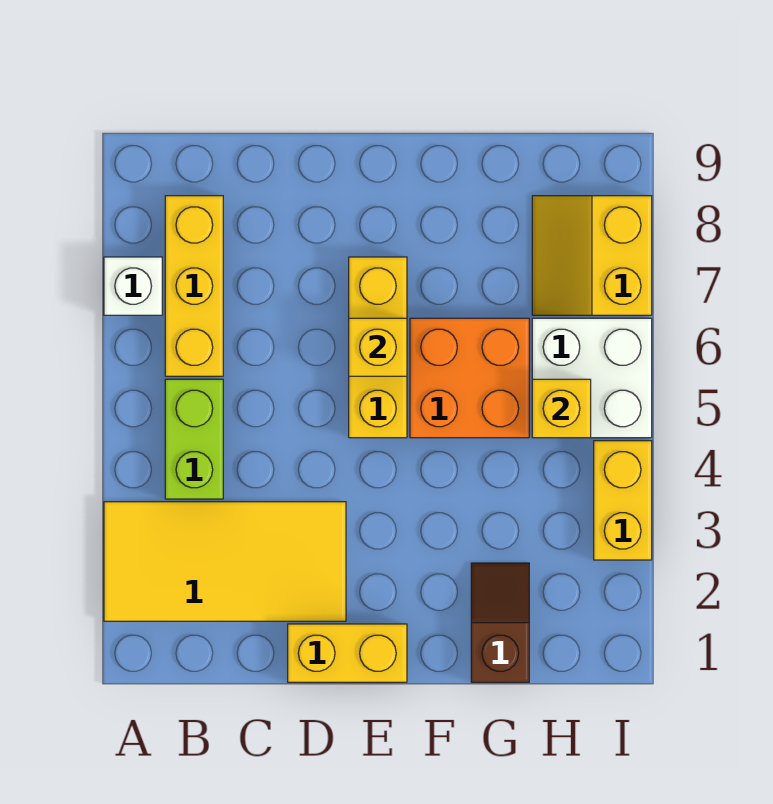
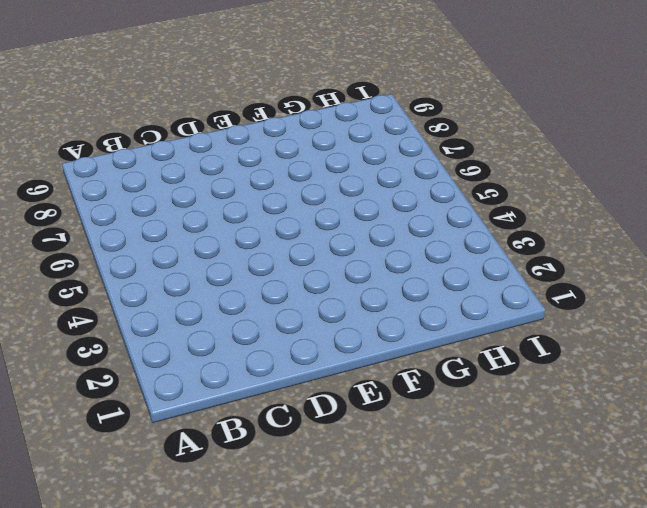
none -> yellow tile A2:D3 level 1
none -> white brick A7 level 1
none -> lime brick B4:B5 level 1

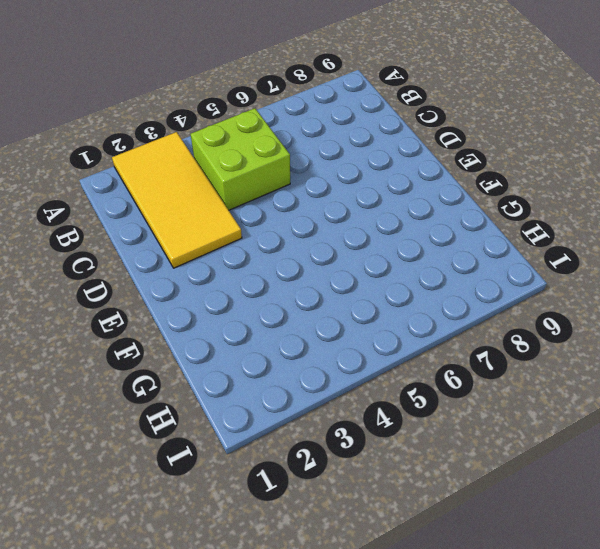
lime brick B4:C5 level 1 -> lime brick B4:B5 level 1
none -> white brick A7 level 1
none -> yellow brick B6:B8 level 1
none -> yellow brick D1:E1 level 1

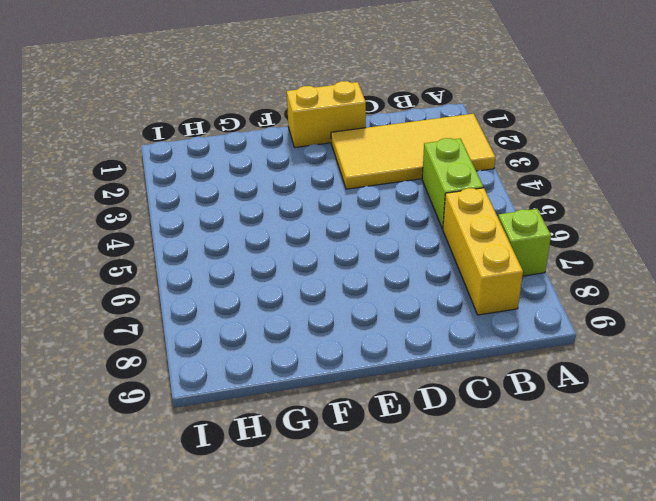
lime brick A7 level 1 -> white brick A7 level 1
none -> yellow brick E5:E7 level 1
none -> orange brick F5:G6 level 1
none -> brown slope G1:G2 level 1 top 1

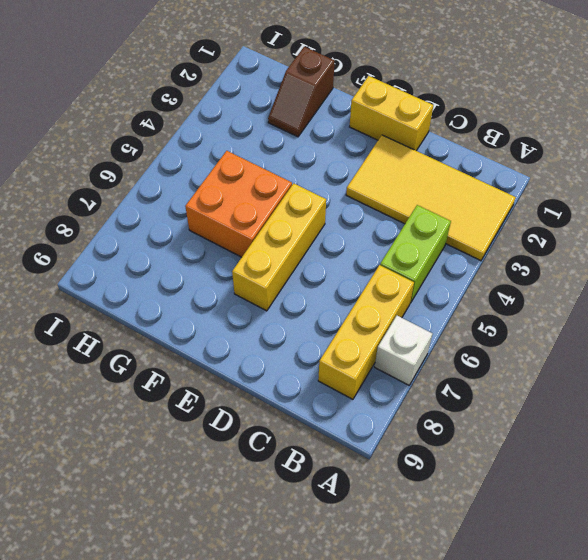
none -> white brick H5:I6 level 1
none -> yellow slope H7:I8 level 1 top I
none -> yellow brick I3:I4 level 1

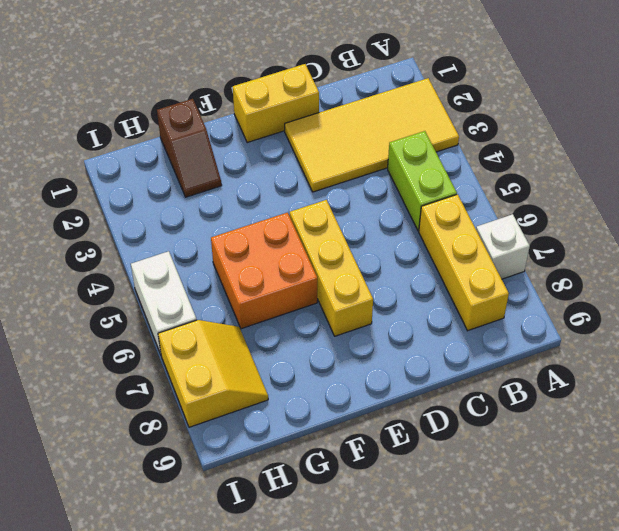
white brick I5:I6 level 1 -> white brick H5:I6 level 1
none -> yellow brick I3:I4 level 1
none -> yellow brick E6 level 2
none -> yellow brick H5 level 2

